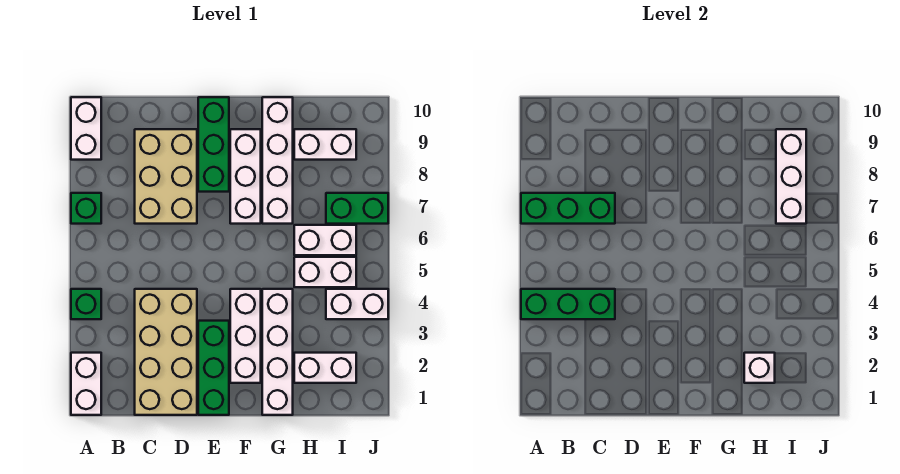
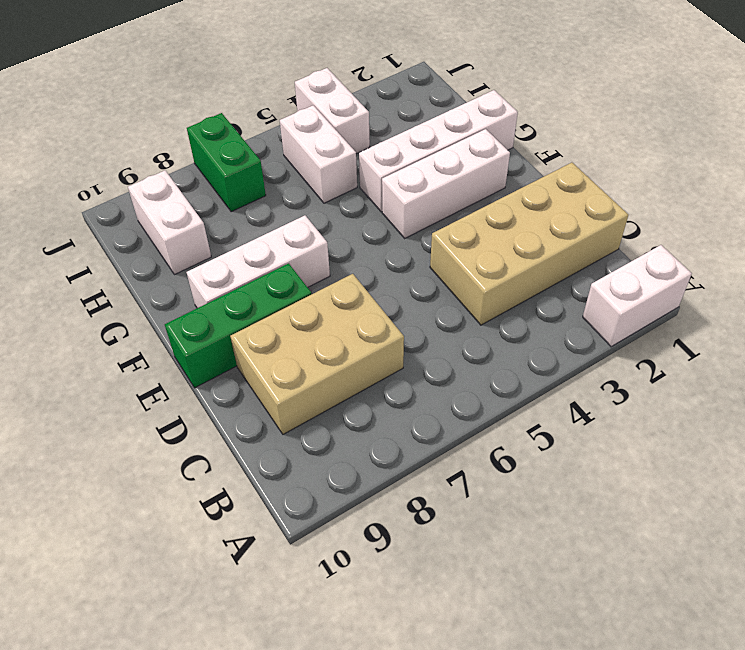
none -> green brick A4 level 1
none -> green brick A7 level 1
none -> white brick A9:A10 level 1

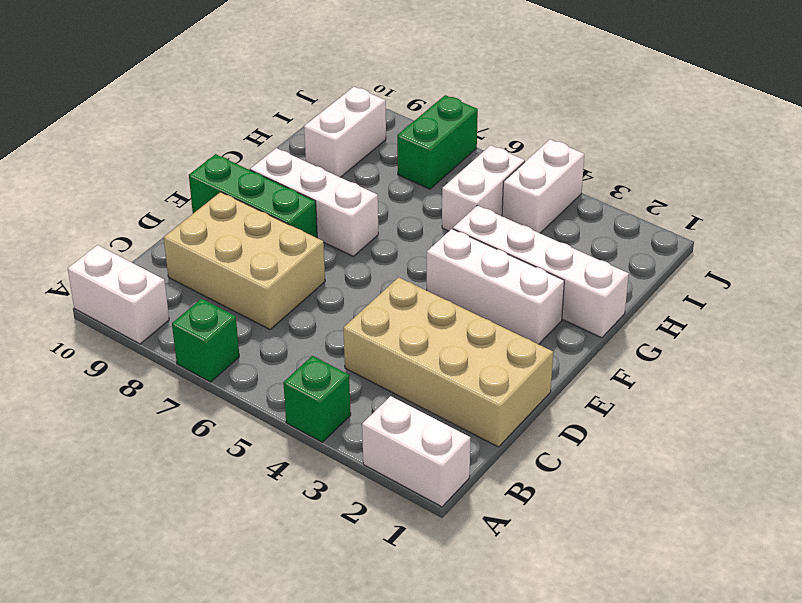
none -> green brick E1:E3 level 1
none -> white brick G7:G10 level 1
none -> white brick H2:I2 level 1

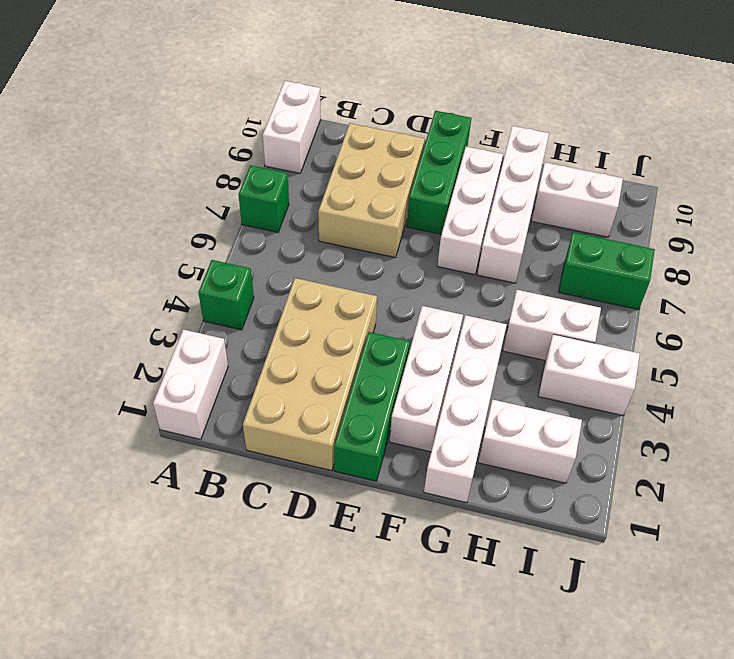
none -> white brick H6:I6 level 1
none -> green brick A4:C4 level 2
none -> green brick A7:C7 level 2

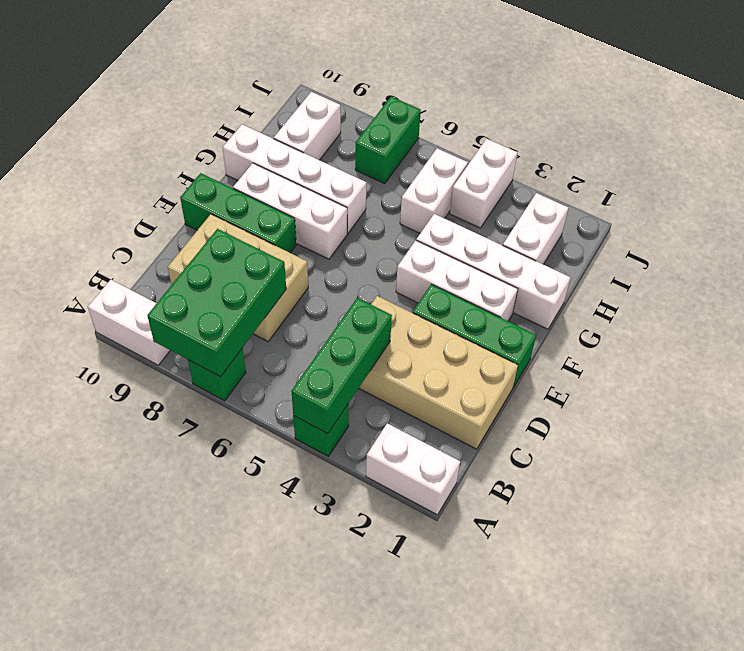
green brick A7:C8 level 2 -> green brick A7:C7 level 2
none -> white brick H6:I6 level 1
none -> white brick H2 level 2
none -> white brick I7:I9 level 2

